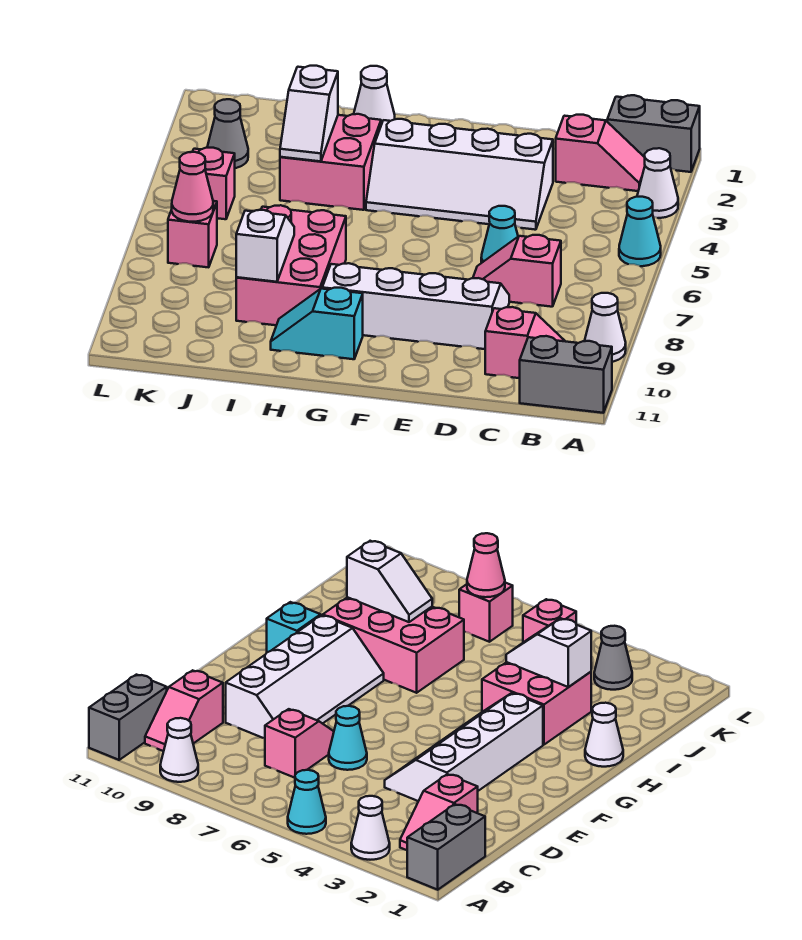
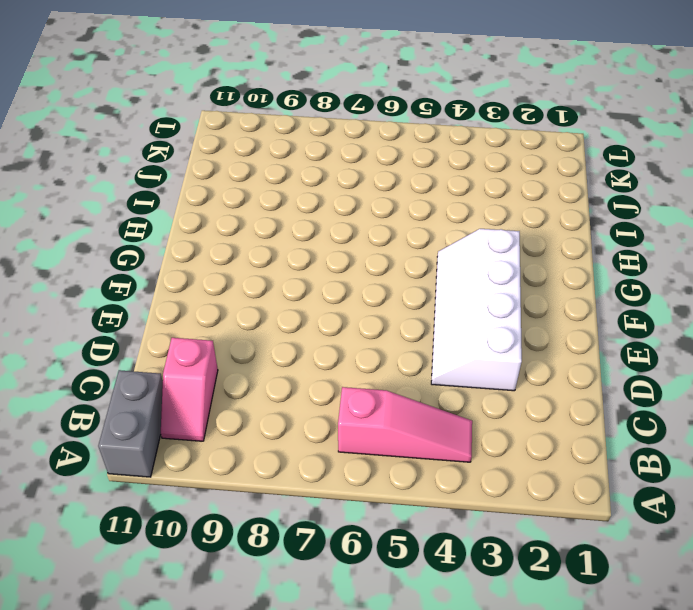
pink slope B4:B6 level 1 top 6 -> none
none -> grey brick A1:B1 level 1
none -> white cone A3 level 1
none -> cyan cone A5 level 1

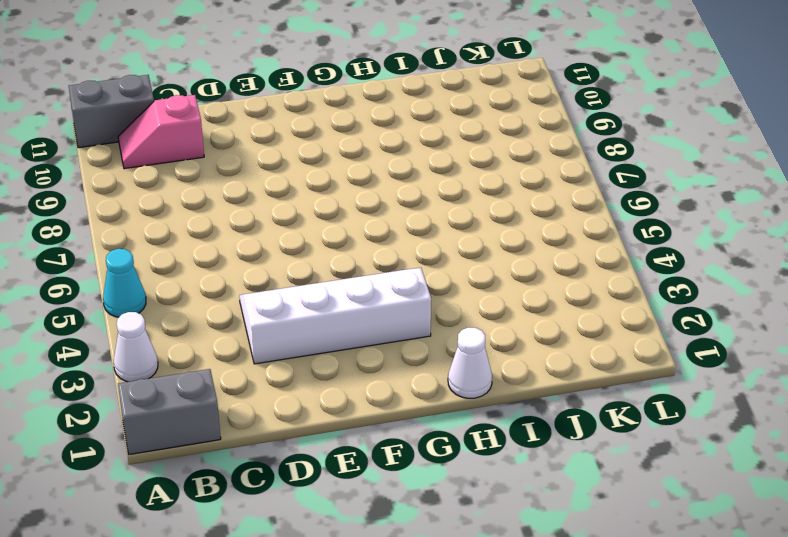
none -> white cone A9 level 1
none -> pink slope B2:C2 level 1 top C
none -> pink slope C7:D7 level 1 top C

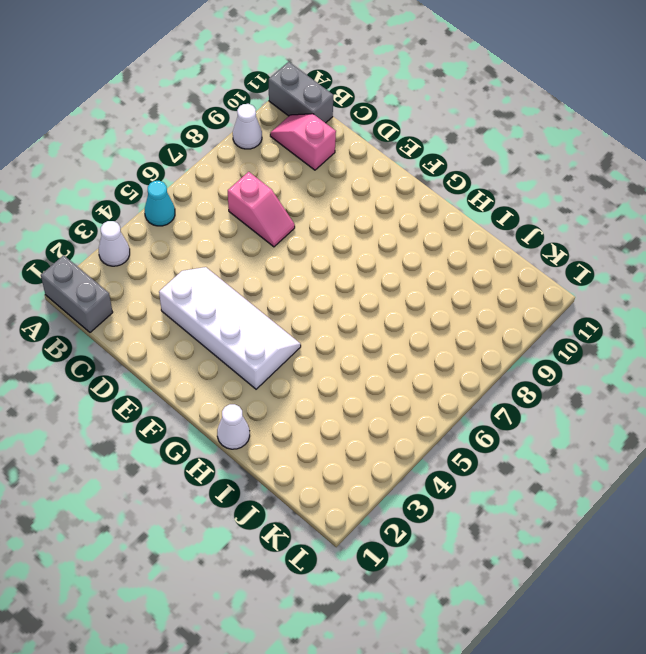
none -> pink slope B2:C2 level 1 top C
none -> cyan cone D6 level 1
none -> white slope D8:G9 level 1 top 9

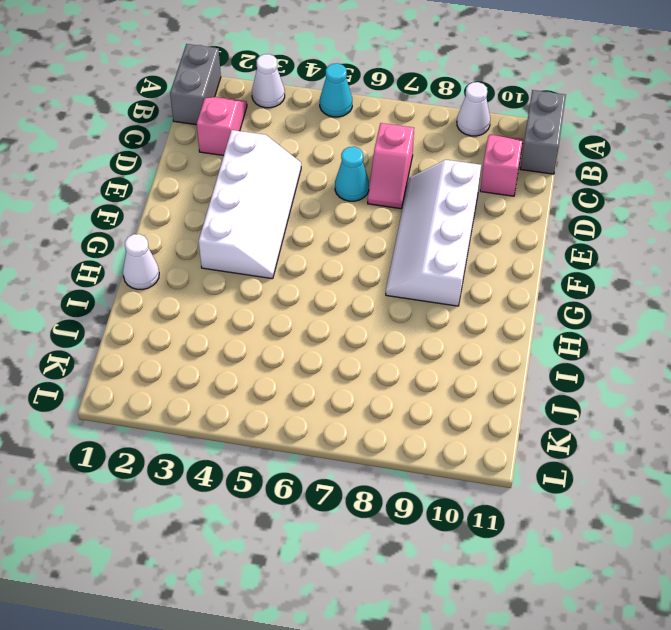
none -> cyan slope G10:H10 level 1 top G
none -> pink brick H3:I4 level 1
none -> pink brick H7:I9 level 1

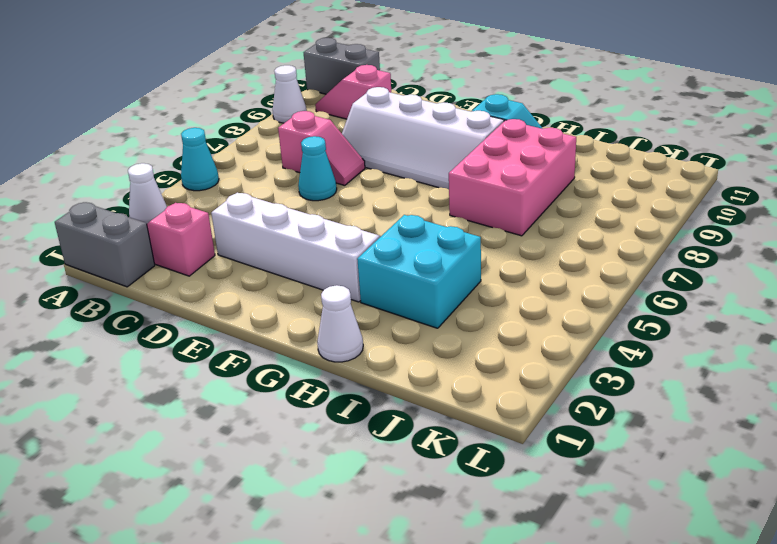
cyan brick H3:I4 level 1 -> pink brick H3:I4 level 1
none -> grey cone K3 level 1
none -> pink brick K5 level 1
none -> pink brick K7 level 1

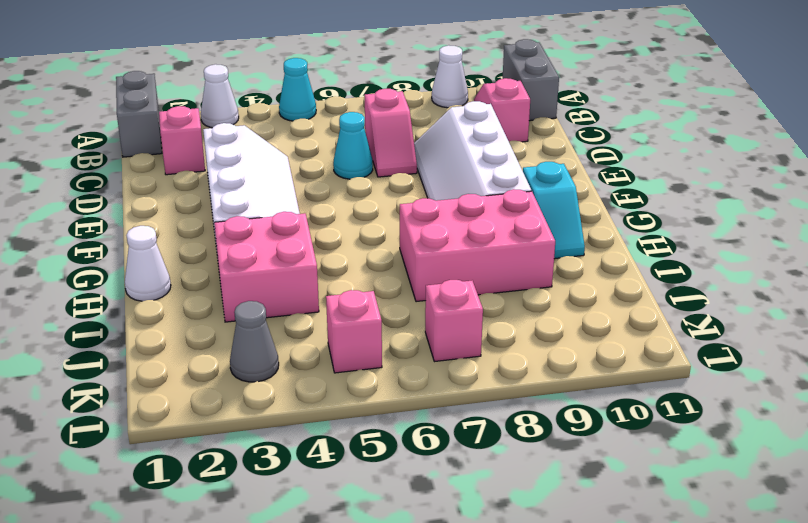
none -> white slope I3:I4 level 2 top 3
none -> white slope I8:I9 level 2 top 9
none -> pink cone K7 level 2

